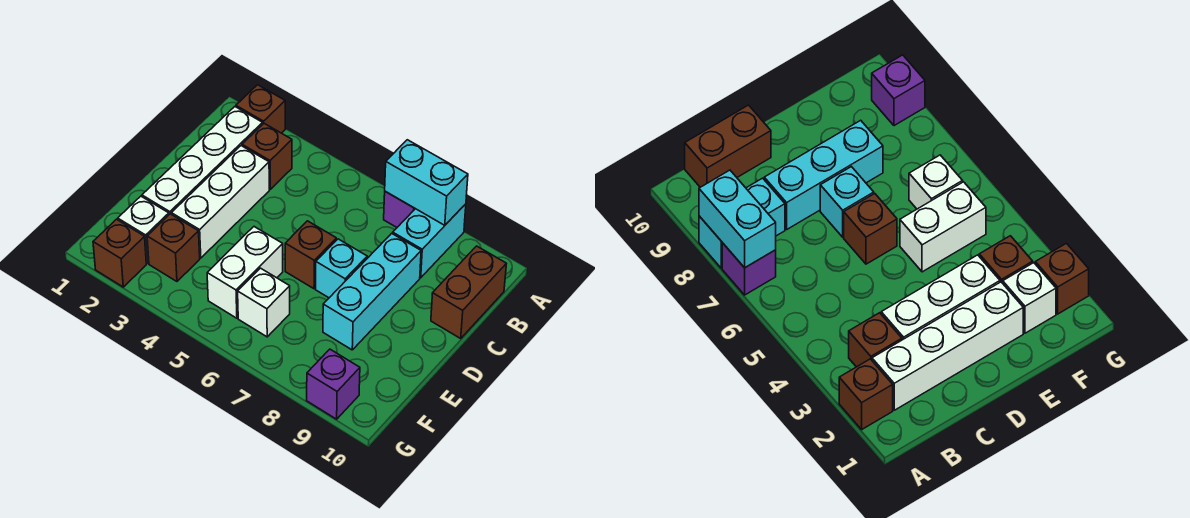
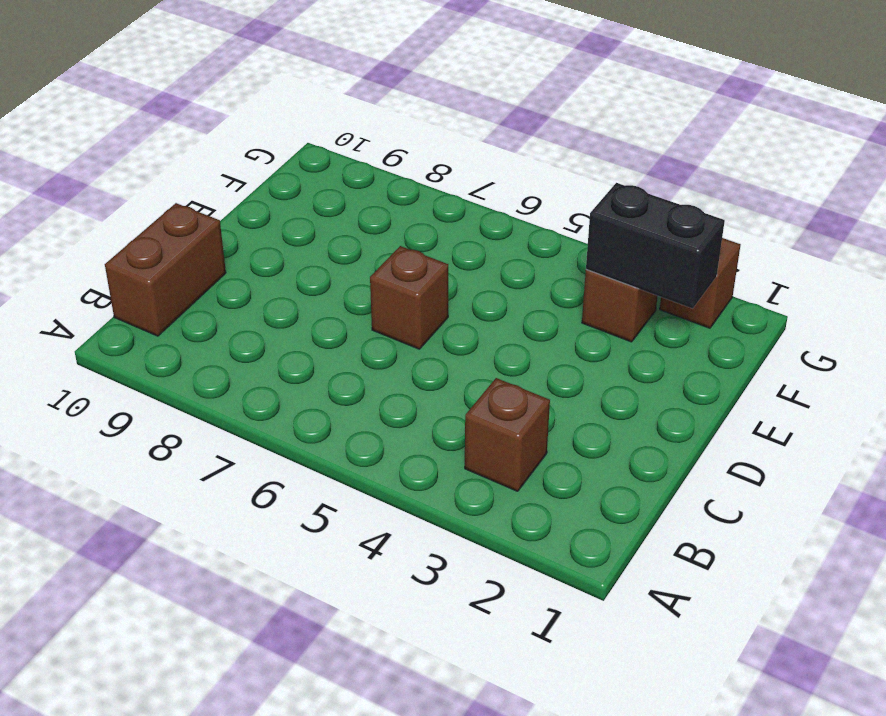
black brick F2:F3 level 2 -> none
none -> brown brick A2 level 1
none -> purple brick A7 level 1
none -> cyan brick A8:B8 level 1

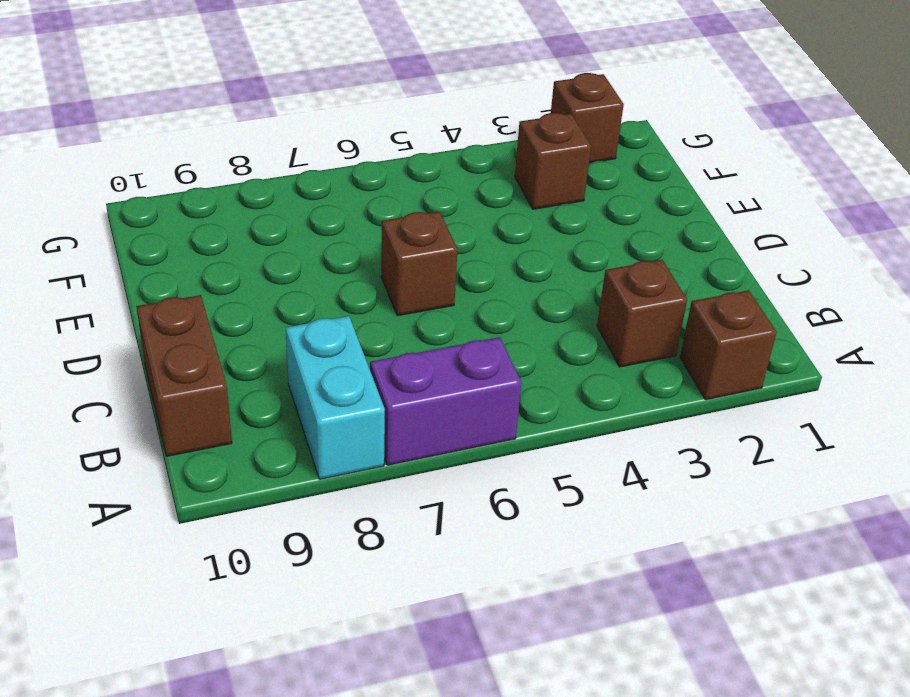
purple brick A6:A7 level 1 -> purple brick A7 level 1
none -> white brick B2:E2 level 1
none -> white brick C3:E3 level 1
none -> cyan brick C8:E8 level 1

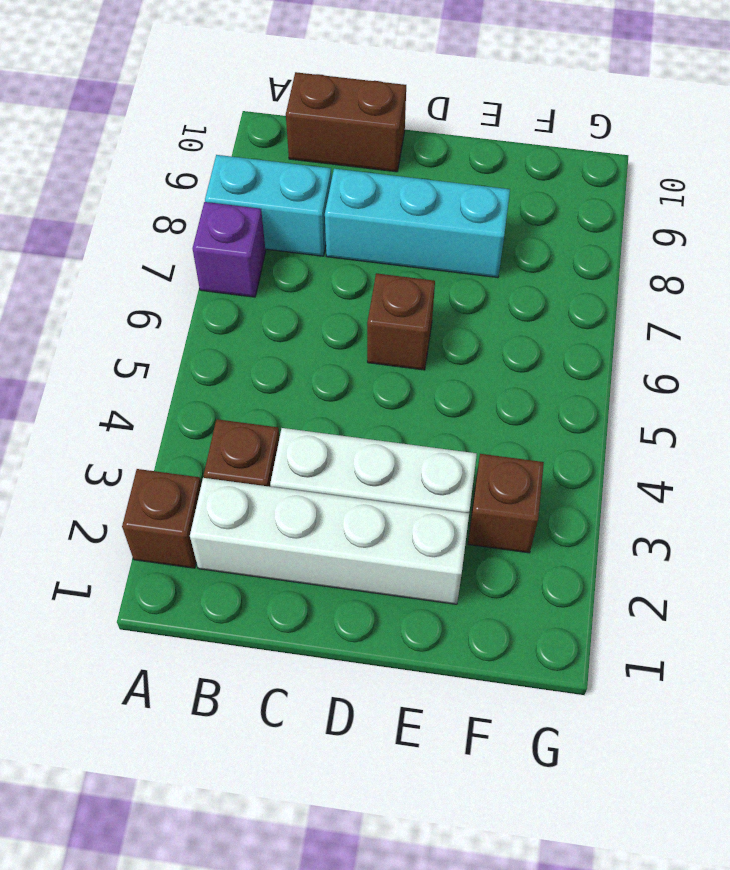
none -> cyan brick D7 level 1
none -> white brick E5:F5 level 1
none -> white brick F2 level 1

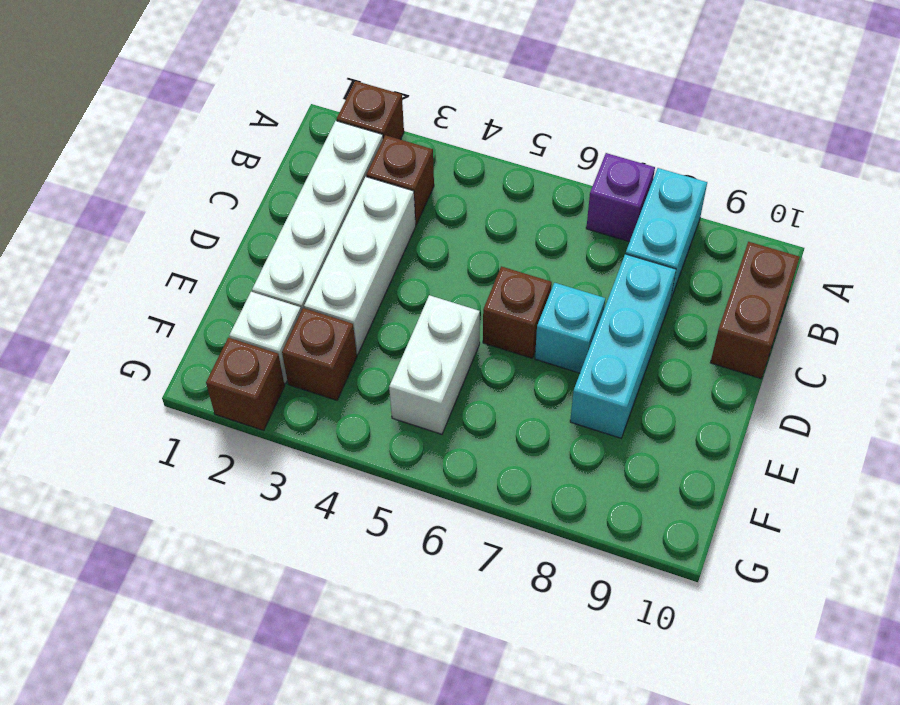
none -> white brick F6 level 1
none -> purple brick G9 level 1
none -> cyan brick A7:A8 level 2

